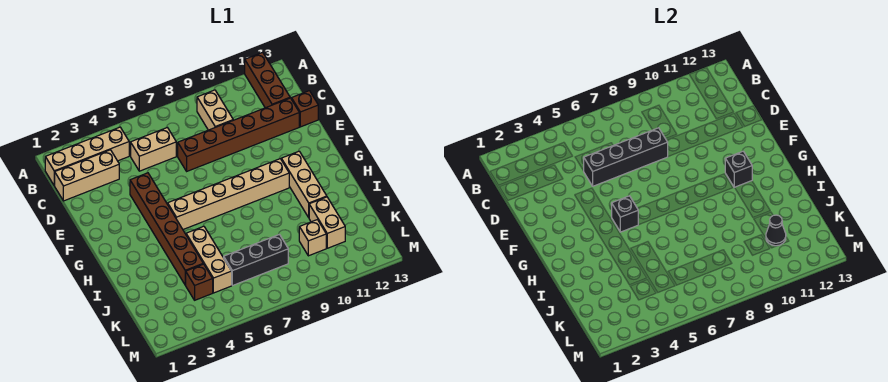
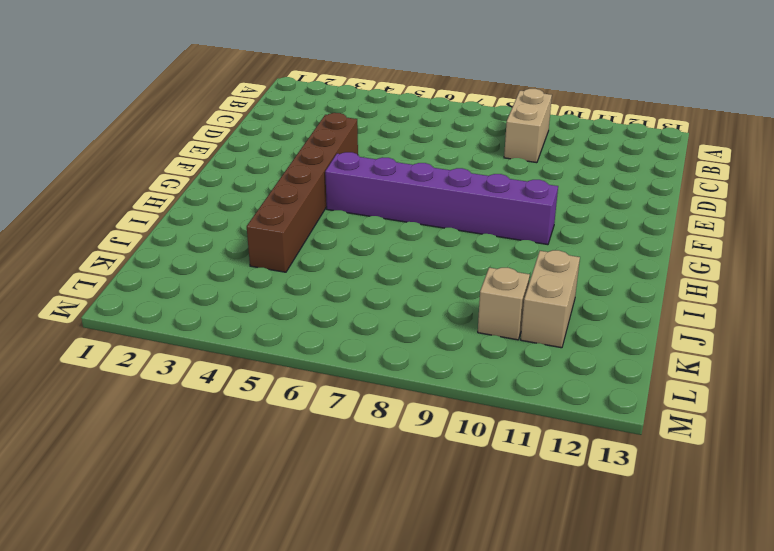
purple brick G5:G10 level 1 -> tan brick G5:G10 level 1
none -> brown brick A12:C12 level 1
none -> tan brick B1:B4 level 1
none -> tan brick C1:C3 level 1

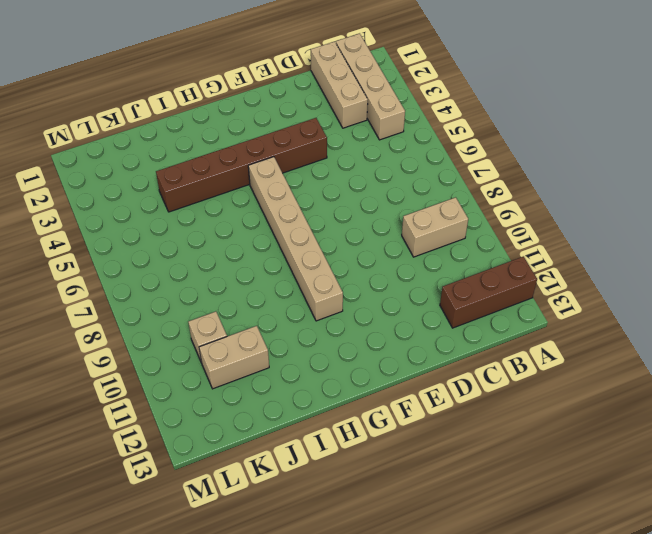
none -> tan brick C5:C6 level 1
none -> brown brick D7:D12 level 1
none -> brown brick D13 level 1

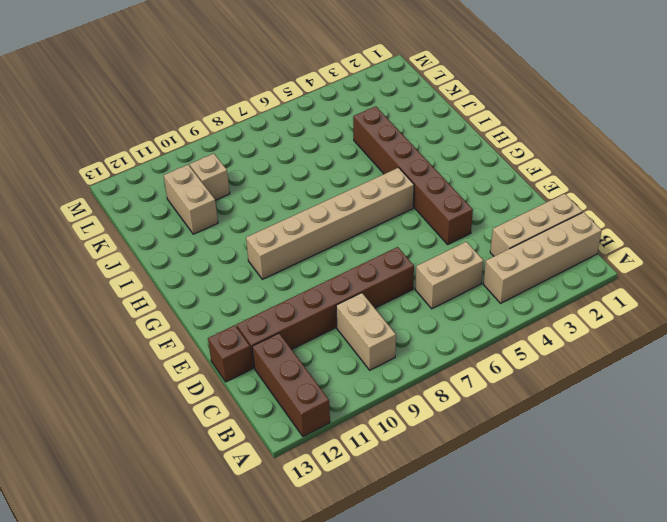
none -> tan brick G11:I11 level 1
none -> tan brick I5:K5 level 1
none -> brown brick K4 level 1

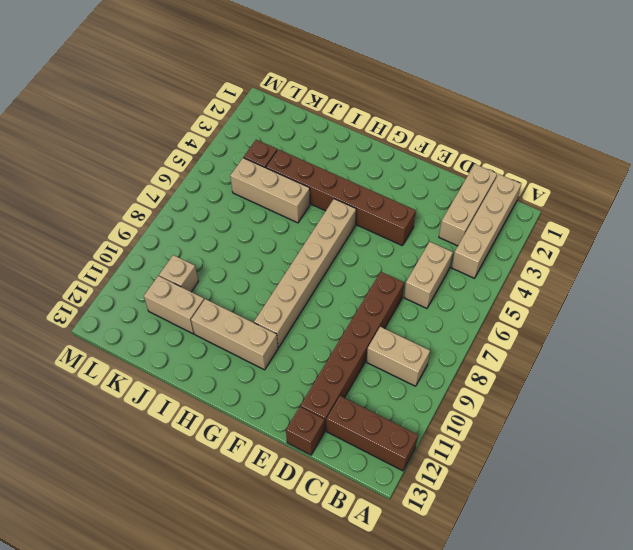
none -> black brick K6:K8 level 1
none -> black brick D5:D8 level 2
none -> black brick G5 level 2

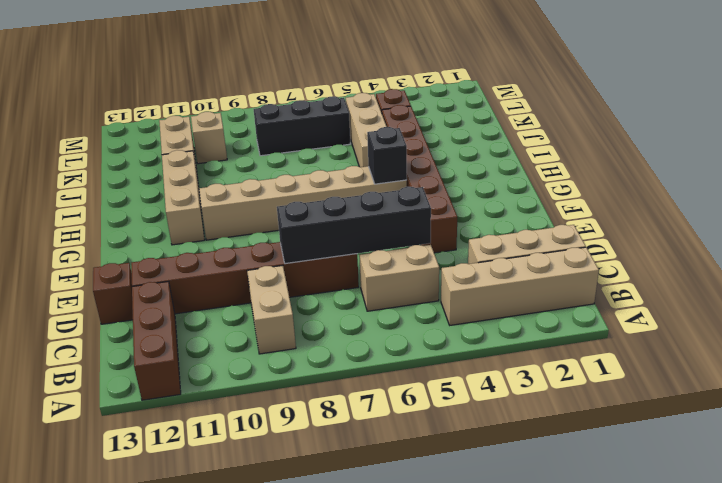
none -> black brick G11 level 2
none -> black cone K11 level 2

